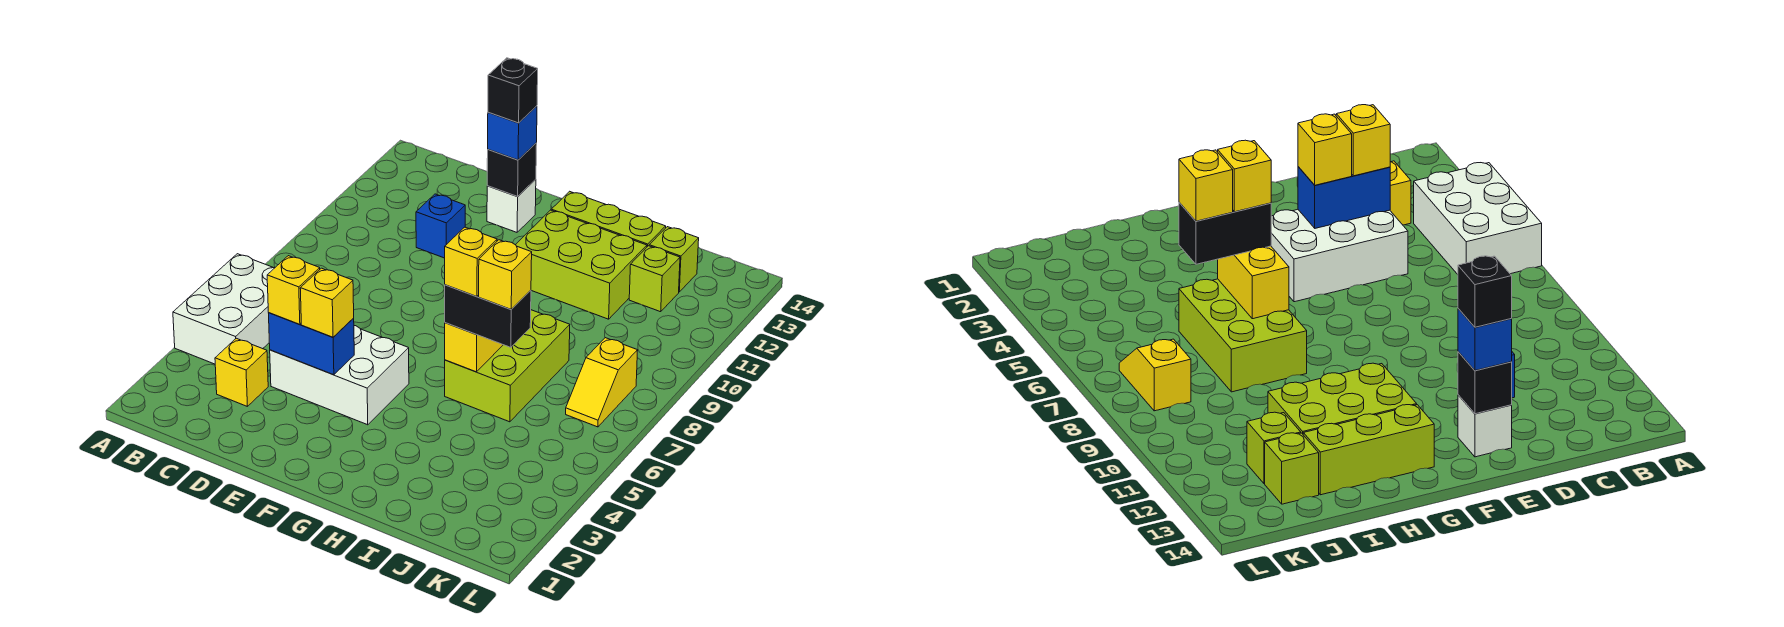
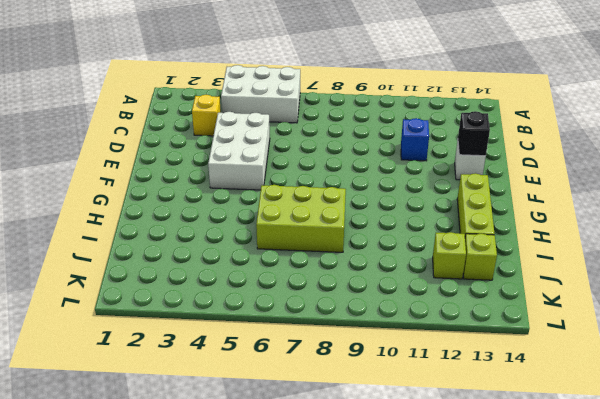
none -> lime brick G11:I12 level 1
none -> yellow slope K7:K8 level 1 top 8
none -> blue brick D4:E4 level 2

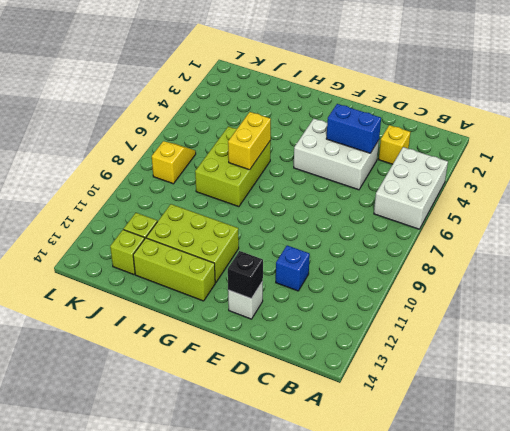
none -> yellow brick D4 level 3
none -> yellow brick E4 level 3
none -> blue brick E13 level 3

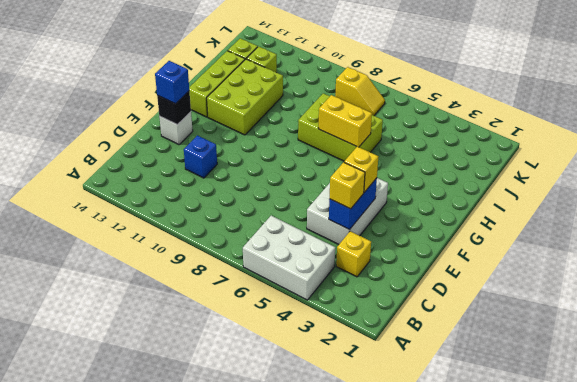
none -> black brick H6:I6 level 3
none -> black brick E13 level 4
none -> yellow brick H6 level 4

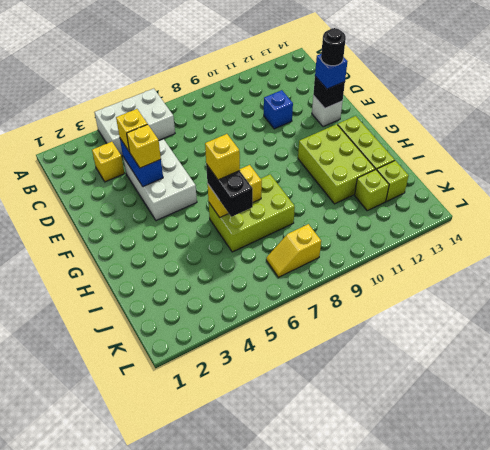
black round brick E13 level 4 -> black brick E13 level 4
none -> yellow brick I6 level 4

